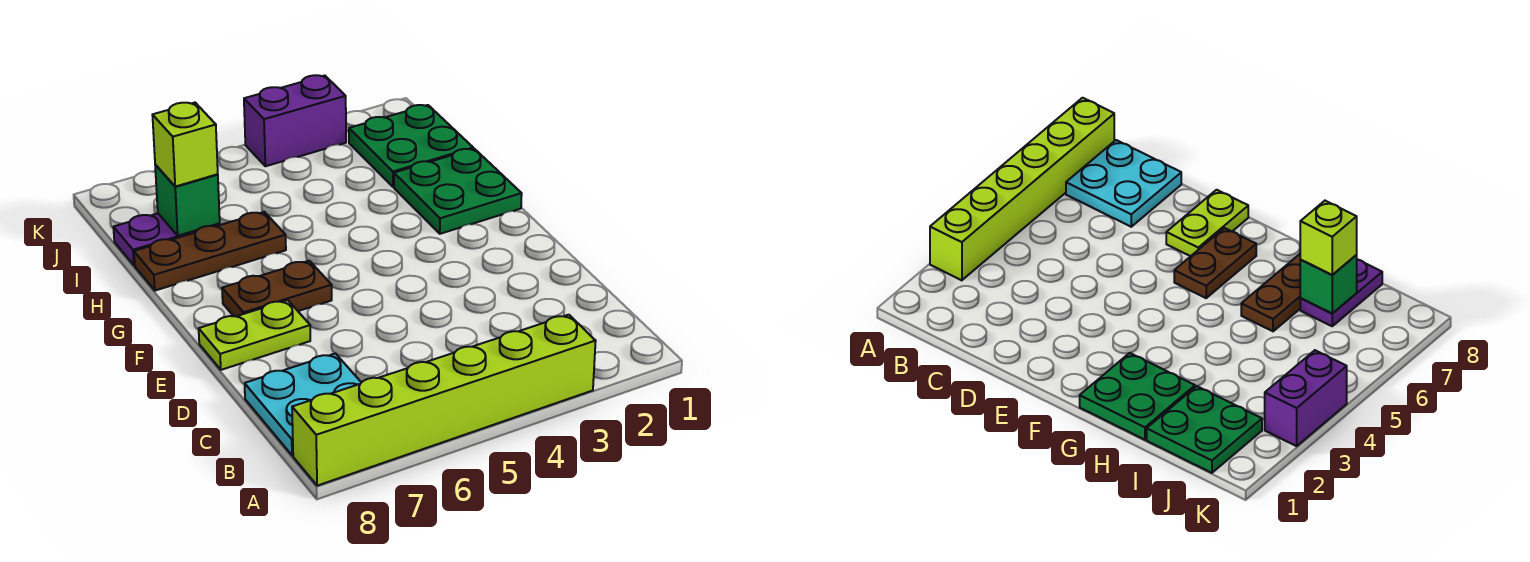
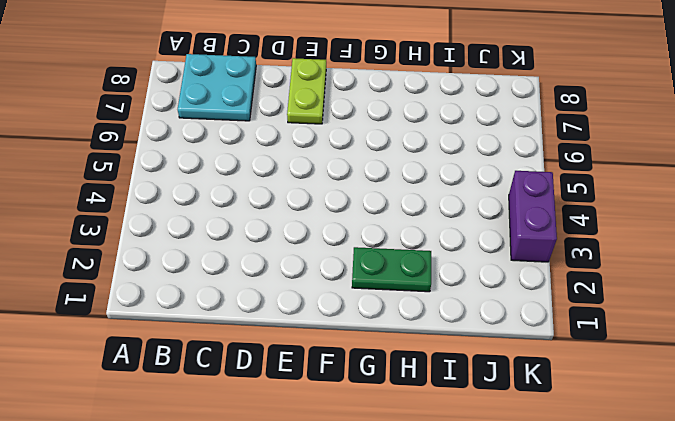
green plate G2:H2 level 1 -> green plate G1:H2 level 1
none -> lime brick A3:A8 level 1
none -> brown plate F6:F7 level 1

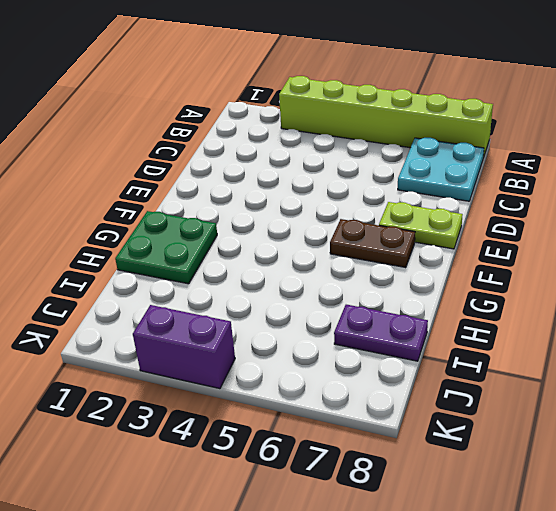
none -> brown plate H6:H8 level 1
none -> green plate I1:J2 level 1

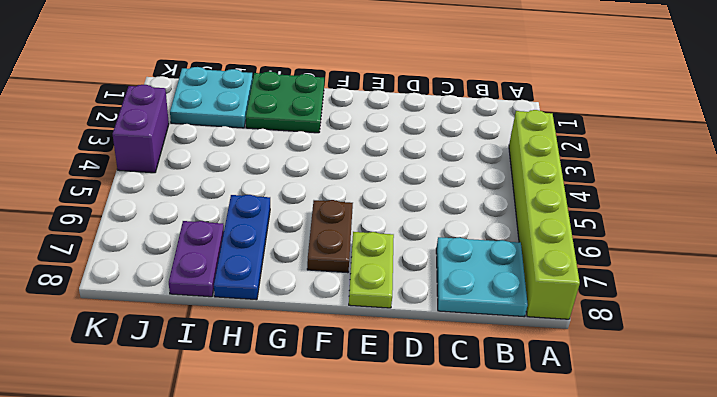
blue plate H6:H8 level 1 -> brown plate H6:H8 level 1
cyan plate I1:J2 level 1 -> green plate I1:J2 level 1
none -> green brick I7 level 2
none -> lime brick I7 level 3

